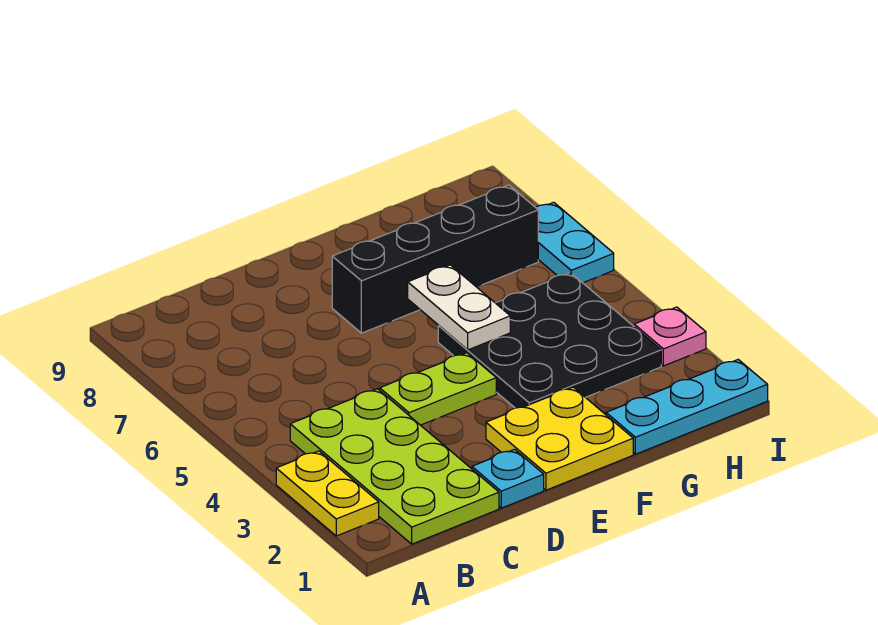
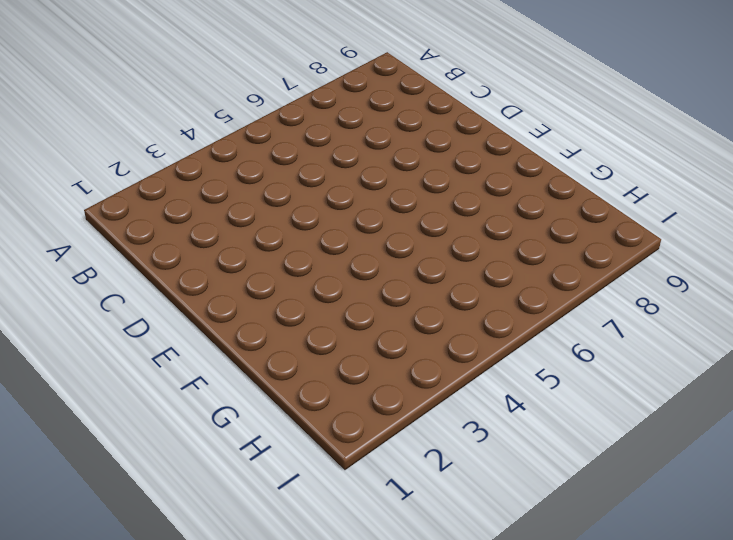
none -> yellow plate A2:A3 level 1
none -> lime plate B1:C4 level 1

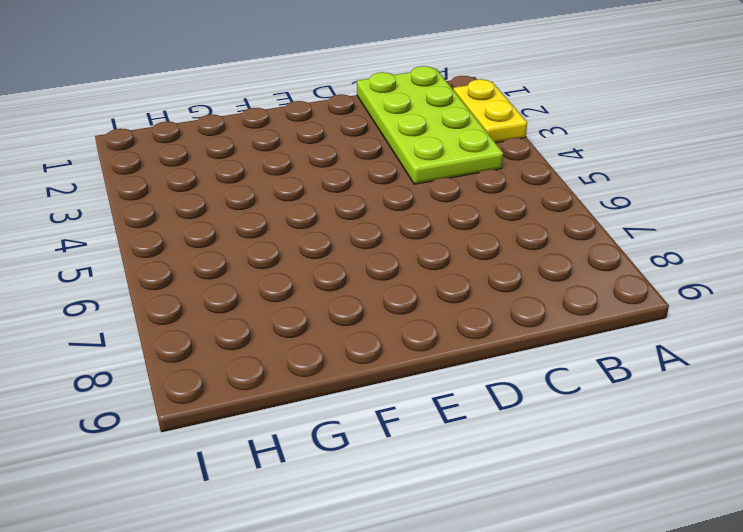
none -> cyan plate D1 level 1
none -> lime plate D4:E4 level 1

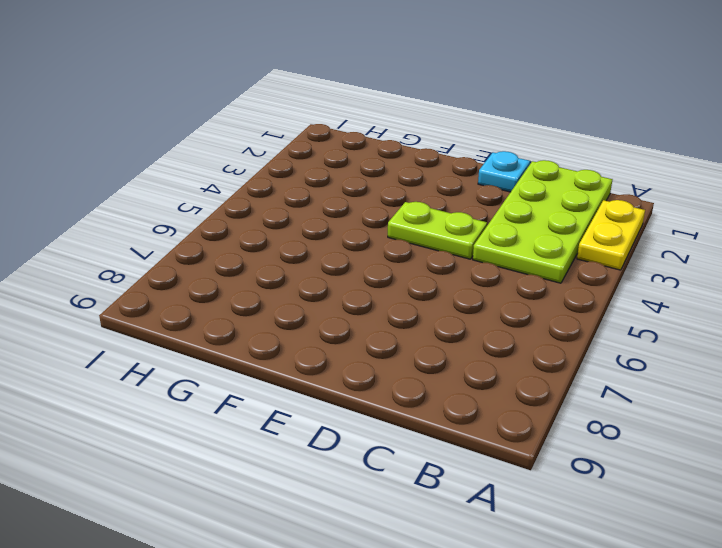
none -> yellow plate E1:F2 level 1
none -> black brick E7:H7 level 1

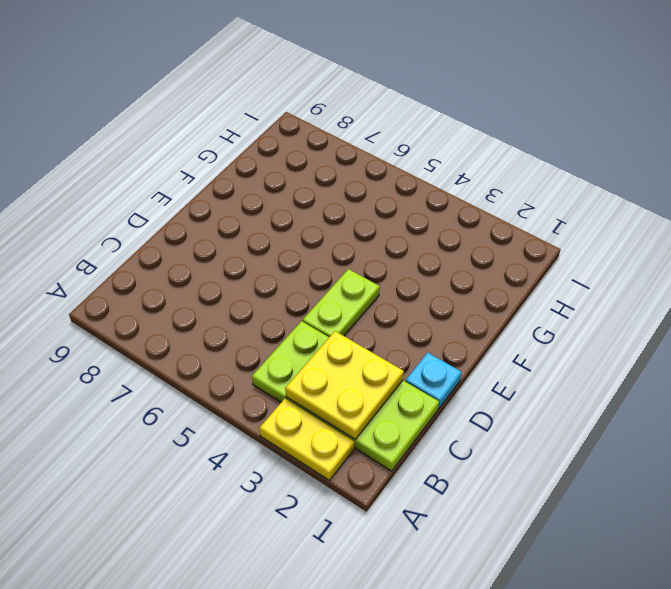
yellow plate B2:C3 level 2 -> yellow plate E1:F2 level 1
none -> black brick E7:H7 level 1
none -> black plate F3:H5 level 1

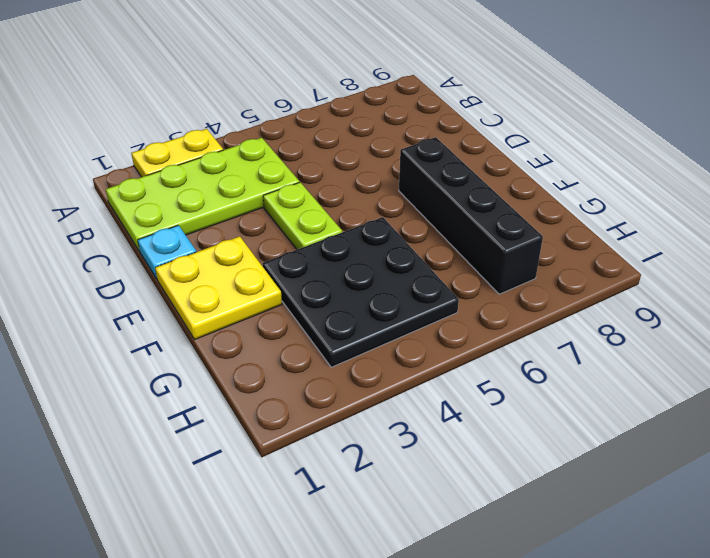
none -> cyan plate G1:I1 level 1
none -> pink plate I3 level 1

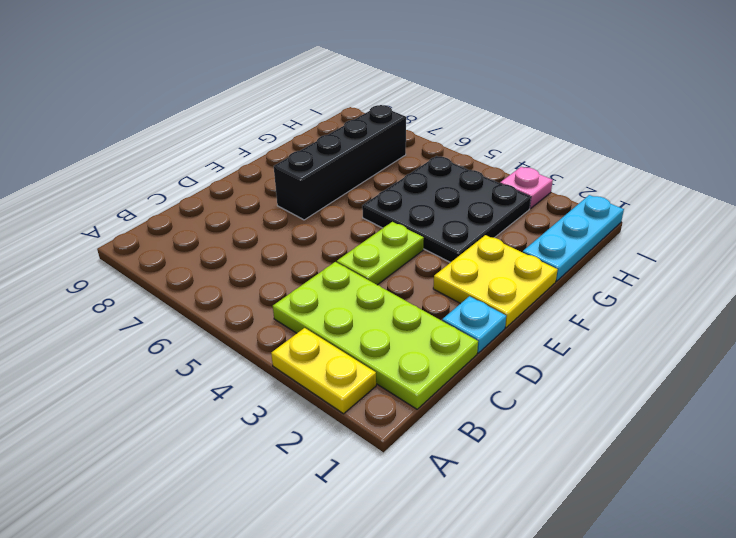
none -> cyan plate I6:I7 level 1
none -> white plate F5:F6 level 2

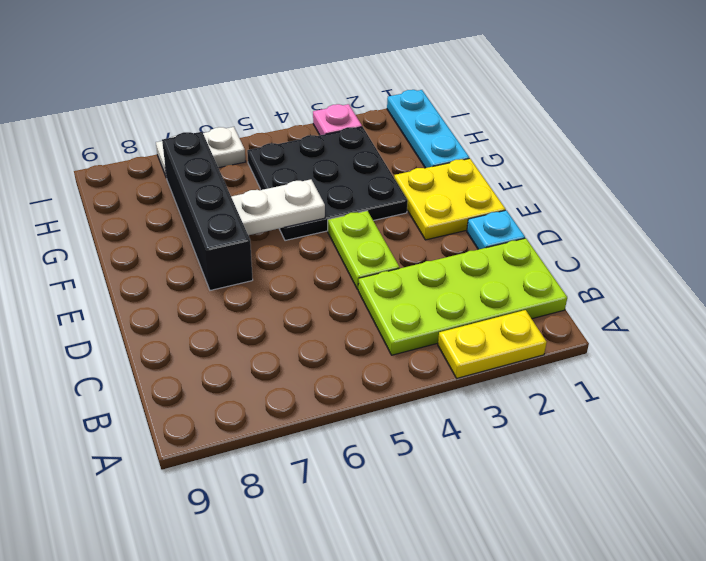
white plate I6:I7 level 1 -> cyan plate I6:I7 level 1

